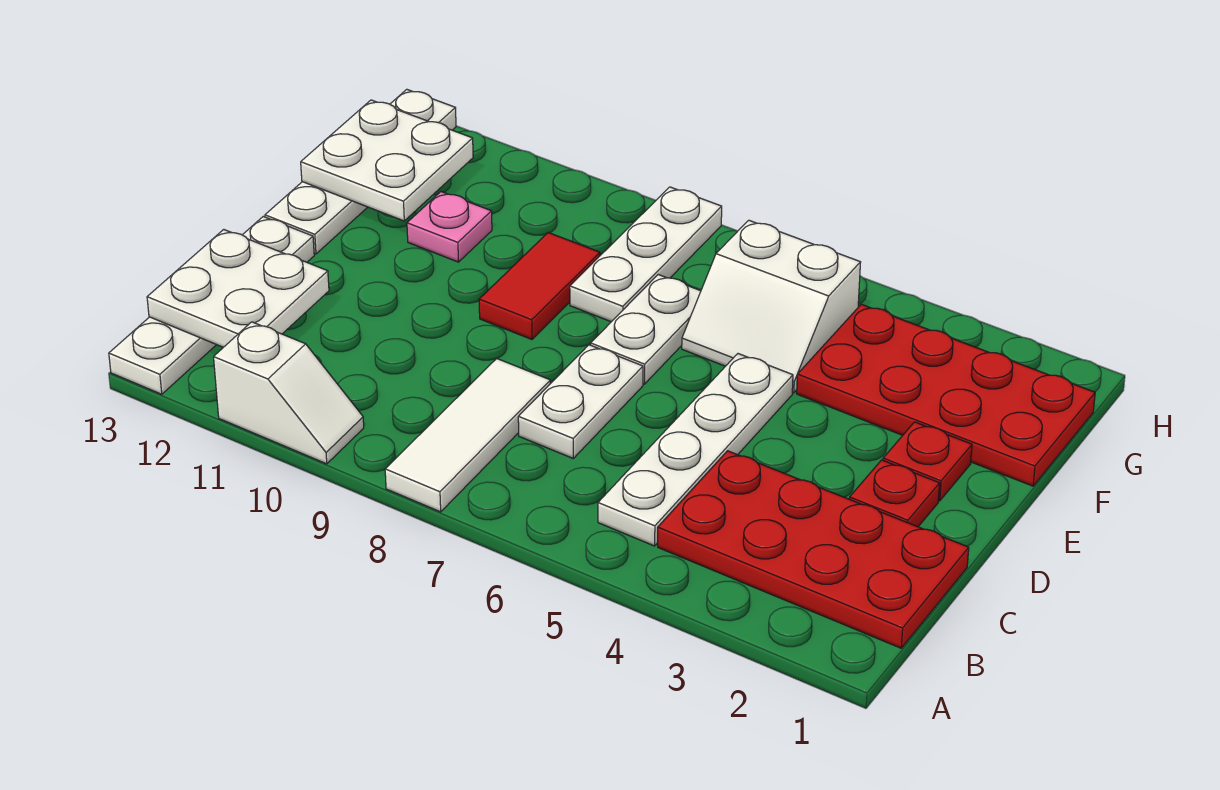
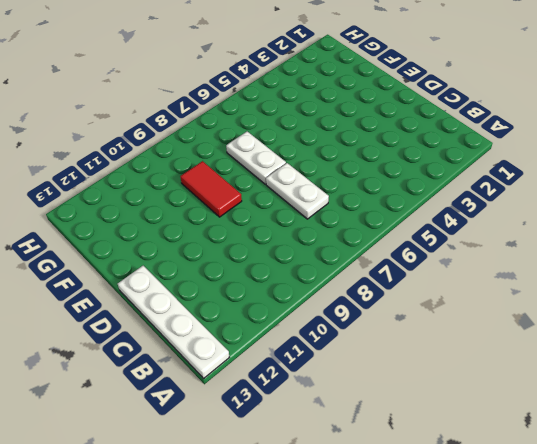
none -> white tile A8:C8 level 1
none -> white slope A10:A11 level 1 top 11
none -> red plate B1:C4 level 1

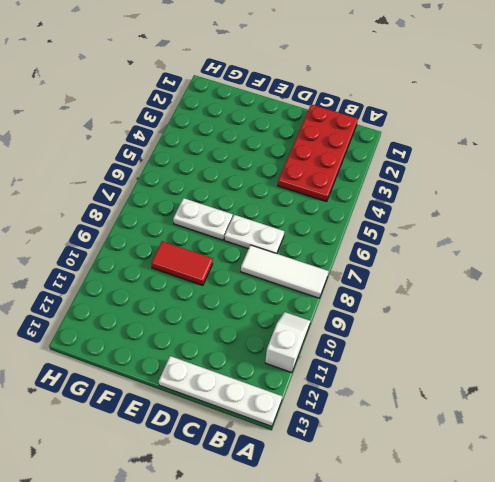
none -> white plate B5:E5 level 1
none -> red plate D2 level 1
none -> red plate E2 level 1

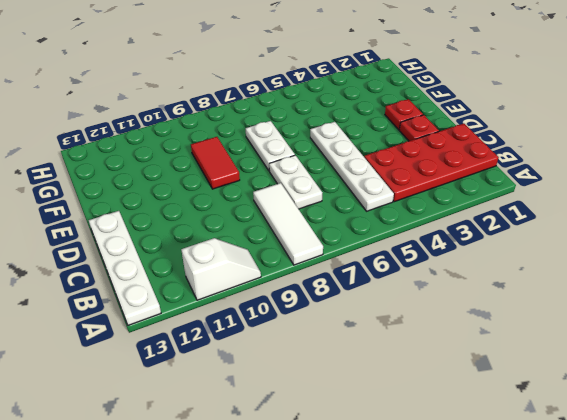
none -> white plate E13:H13 level 1
none -> red plate F1:G4 level 1
none -> white slope F5:G6 level 1 top G

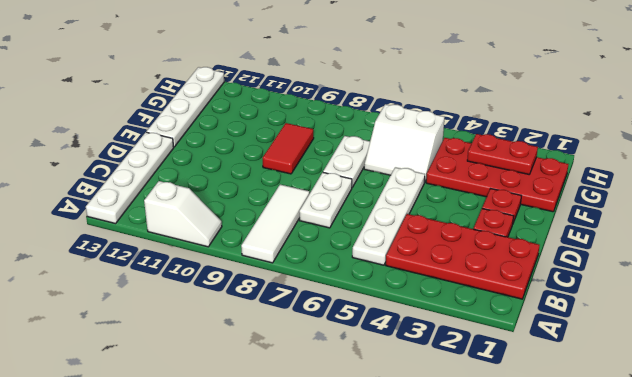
red plate G2:G3 level 2 -> none
none -> white plate F8:H8 level 1
none -> pink plate F11 level 1
none -> white plate B12:C13 level 2

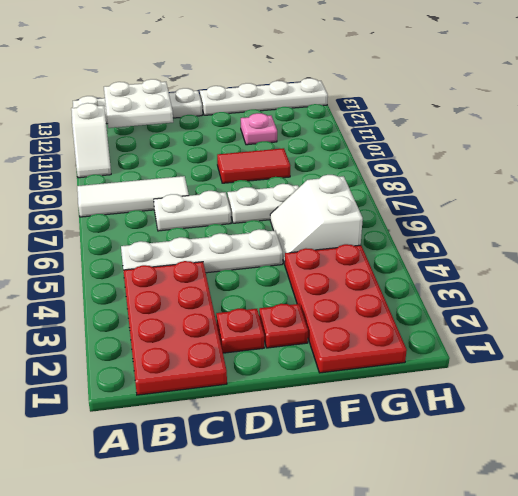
none -> white plate F8:H8 level 1
none -> white plate F12:G13 level 2

